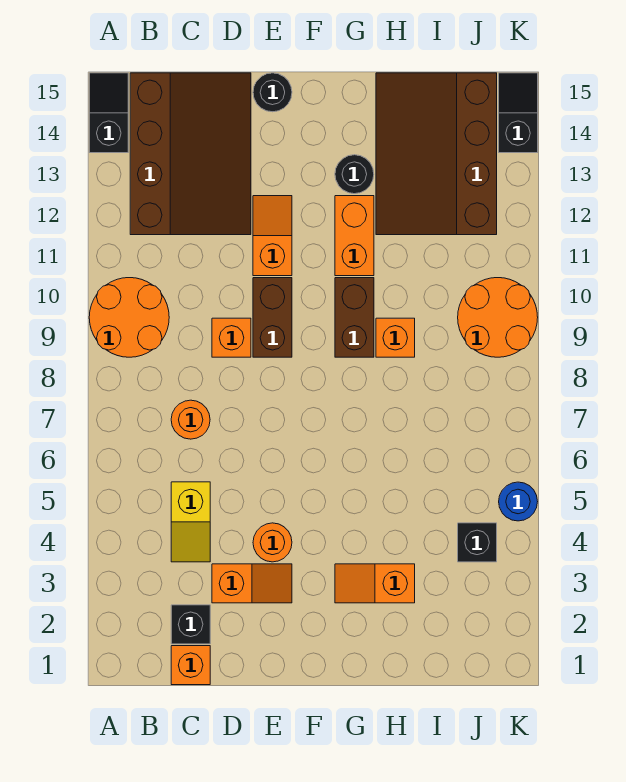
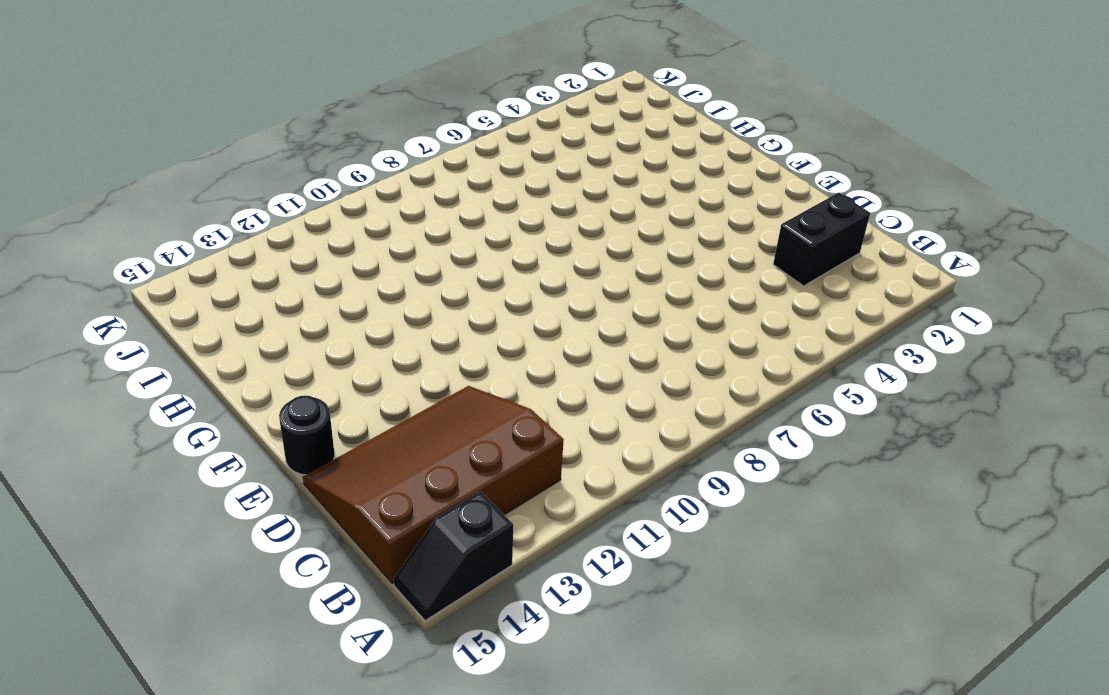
black brick C2:C3 level 1 -> black brick C2 level 1
none -> orange round brick A9:B10 level 1
none -> orange brick C1 level 1
none -> yellow slope C4:C5 level 1 top 5

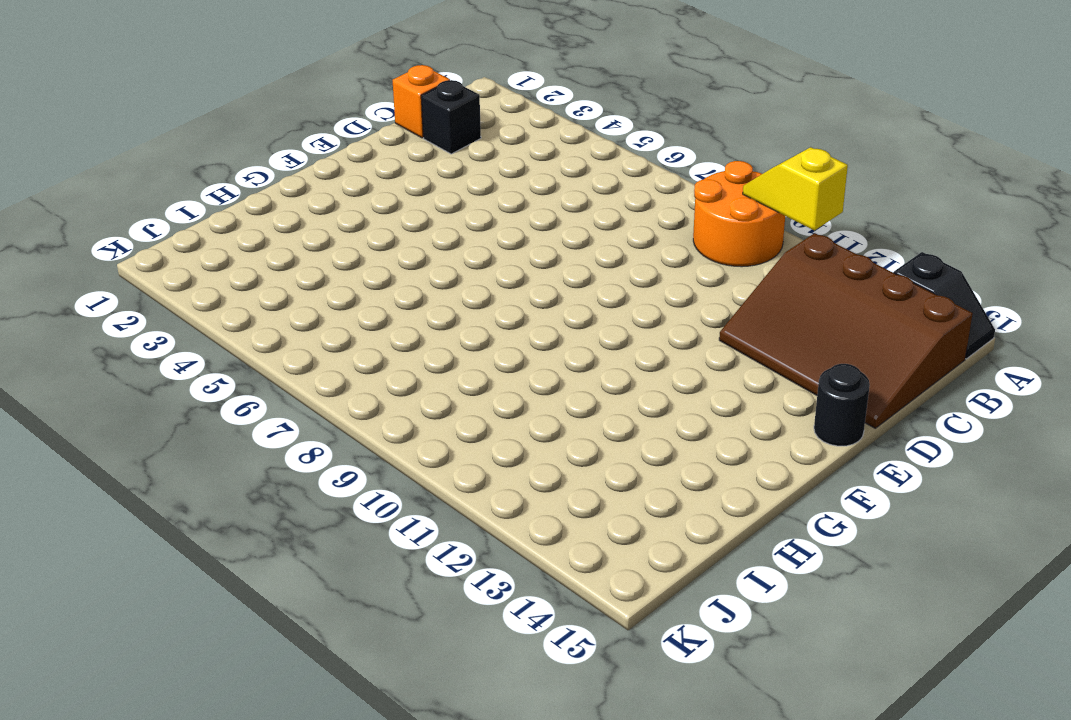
yellow slope A10:A11 level 2 top 11 -> yellow slope C4:C5 level 1 top 5
none -> orange round brick C7 level 1
none -> orange slope D3:E3 level 1 top D
none -> orange brick D9 level 1

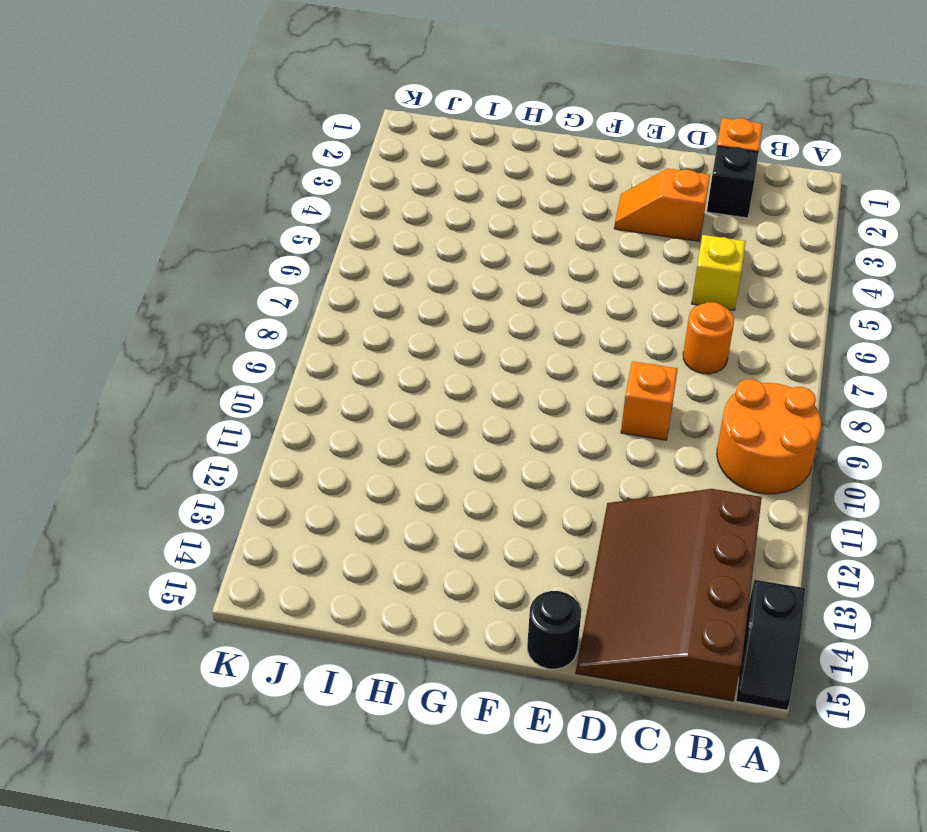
none -> orange round brick E4 level 1
none -> brown brick E9:E10 level 1
none -> orange slope E11:E12 level 1 top 11

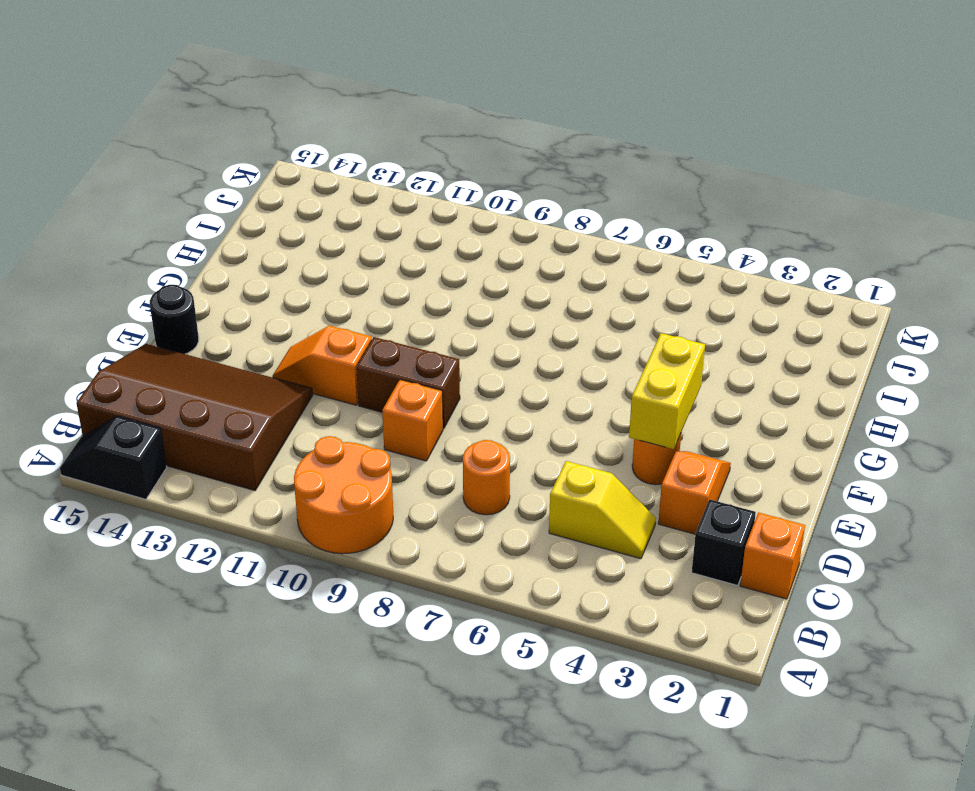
yellow brick E4:F4 level 2 -> none
none -> orange slope G3:H3 level 1 top H
none -> brown brick G9:G10 level 1
none -> orange brick G11:G12 level 1

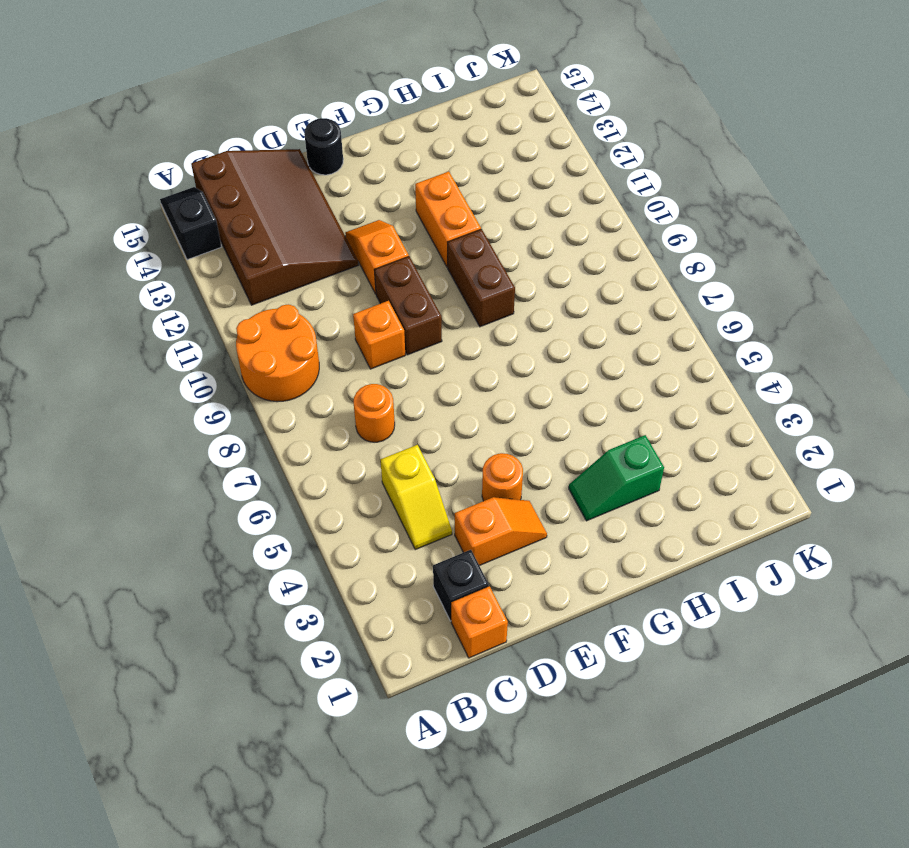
green slope G3:H3 level 1 top H -> orange slope G3:H3 level 1 top H
none -> black round brick G13 level 1
none -> orange brick H9 level 1
none -> brown slope H12:J15 level 1 top J

